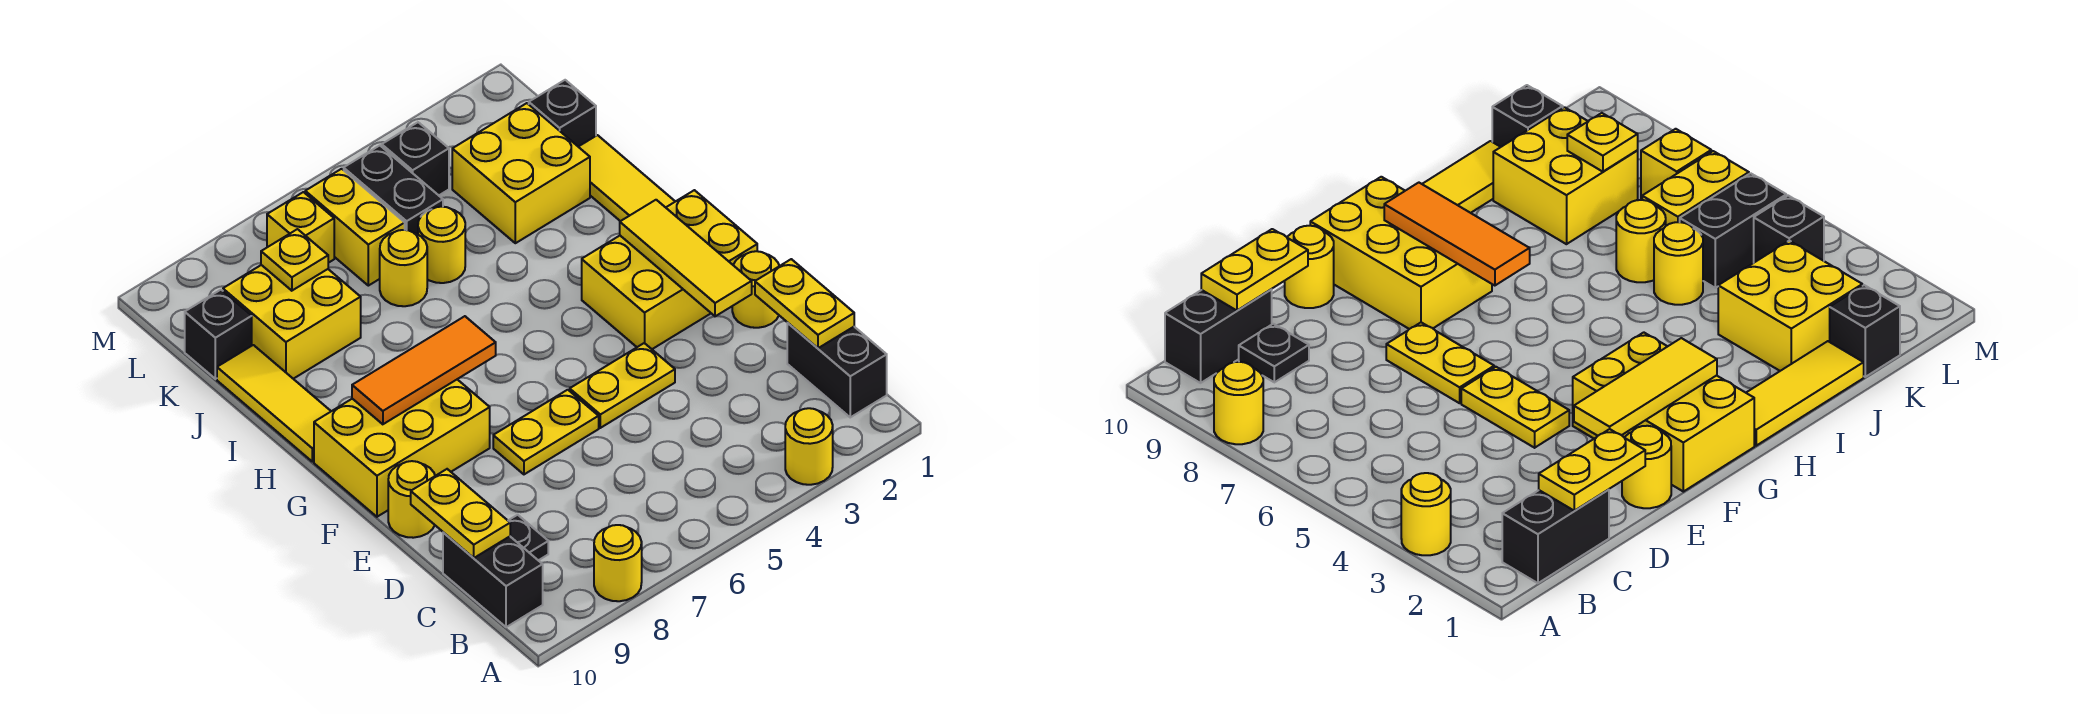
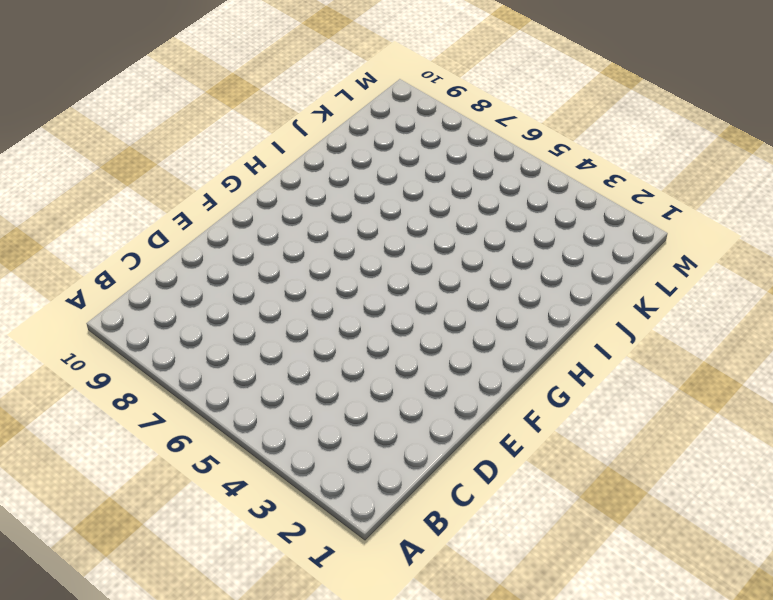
none -> yellow round brick A3 level 1
none -> yellow round brick A8 level 1
none -> black brick B1:C1 level 1

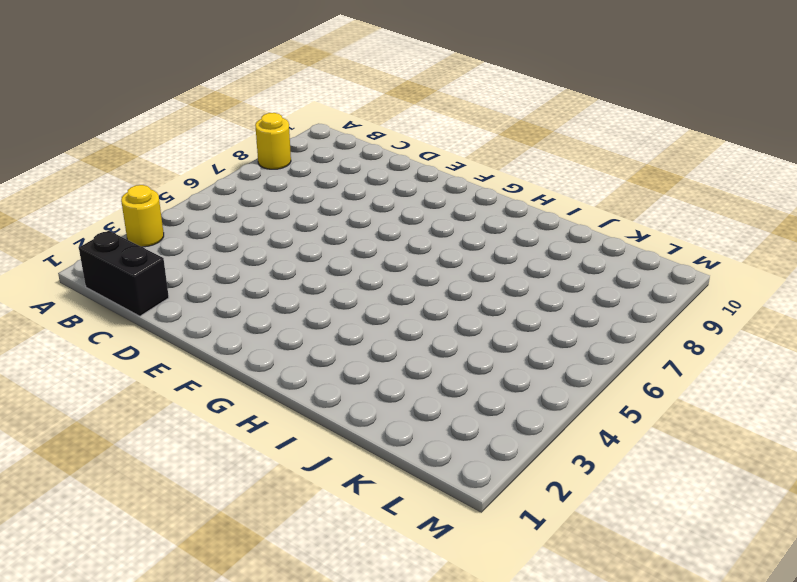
none -> black brick B10:C10 level 1
none -> black plate C9 level 1
none -> yellow round brick E1 level 1

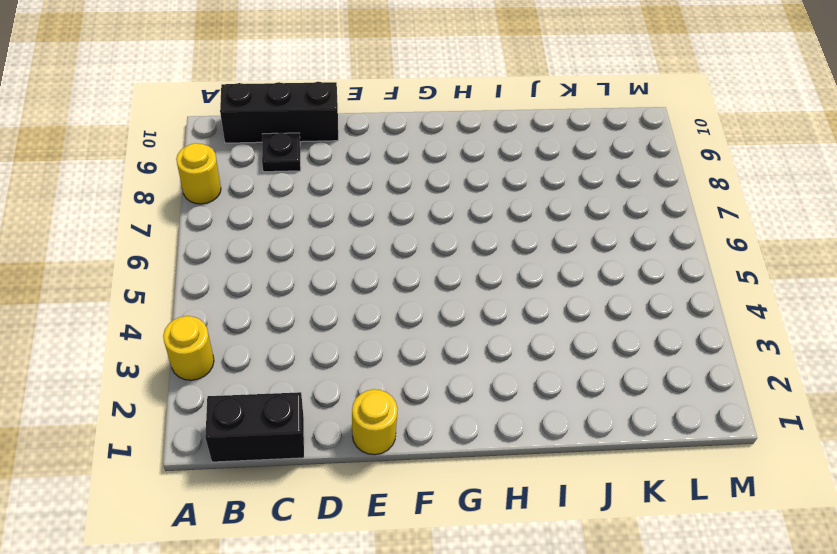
black brick B10:D10 level 1 -> black brick B10:C10 level 1
none -> yellow plate E4:E5 level 1
none -> yellow plate E6:E7 level 1
none -> yellow round brick E10 level 1

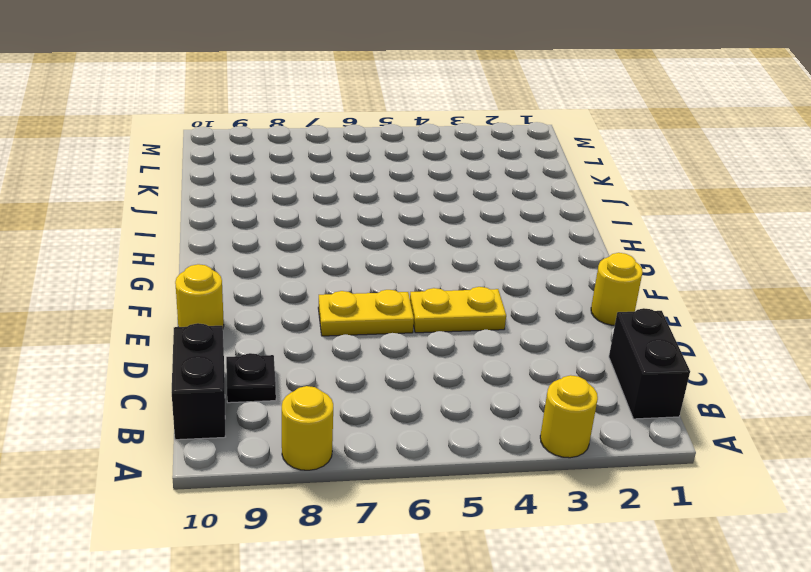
none -> yellow brick F1:G3 level 1
none -> yellow brick F8:G10 level 1
none -> yellow tile H1:J1 level 1

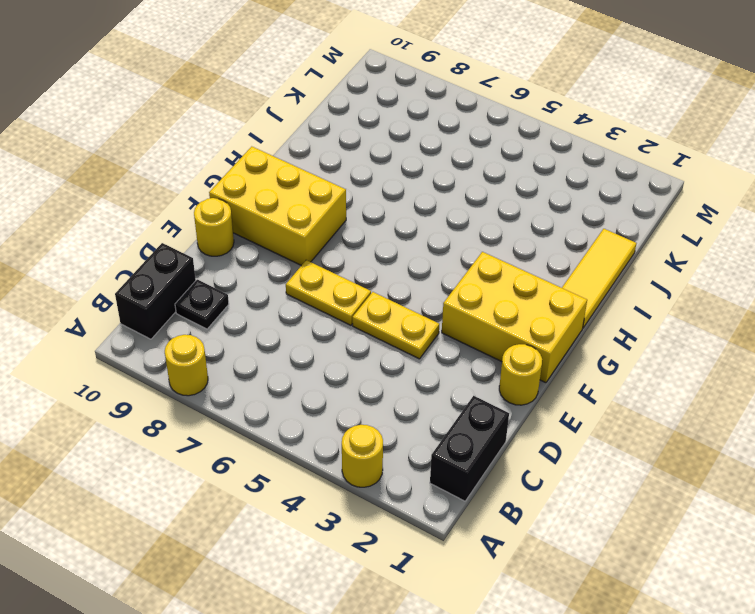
none -> yellow tile H10:J10 level 1
none -> yellow brick J2:K3 level 1
none -> yellow round brick J5 level 1

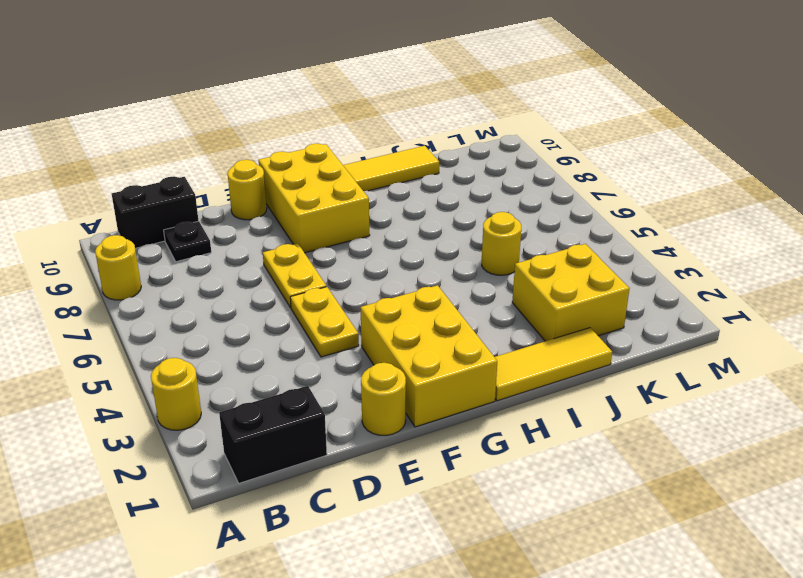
none -> yellow round brick J6 level 1
none -> yellow brick J8:K9 level 1
none -> black brick K1 level 1

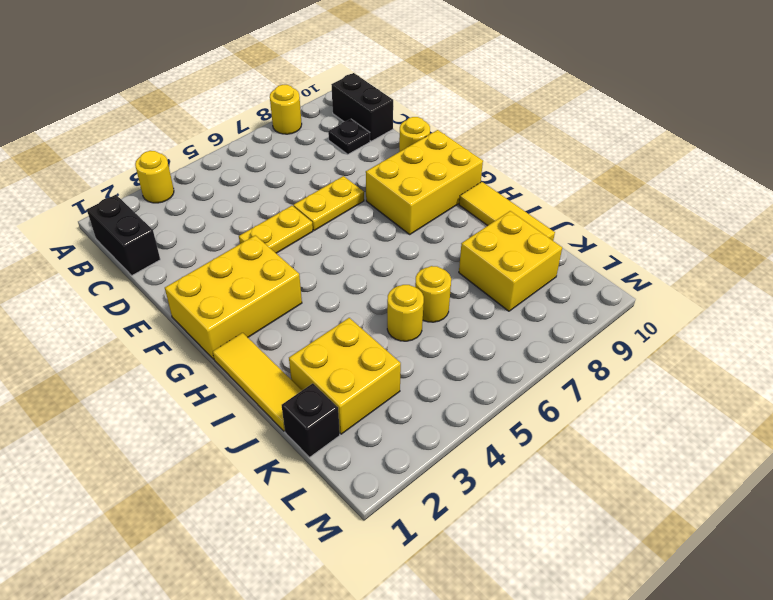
none -> yellow round brick E1 level 1
none -> black brick K5:L5 level 1
none -> yellow brick K6:L6 level 1

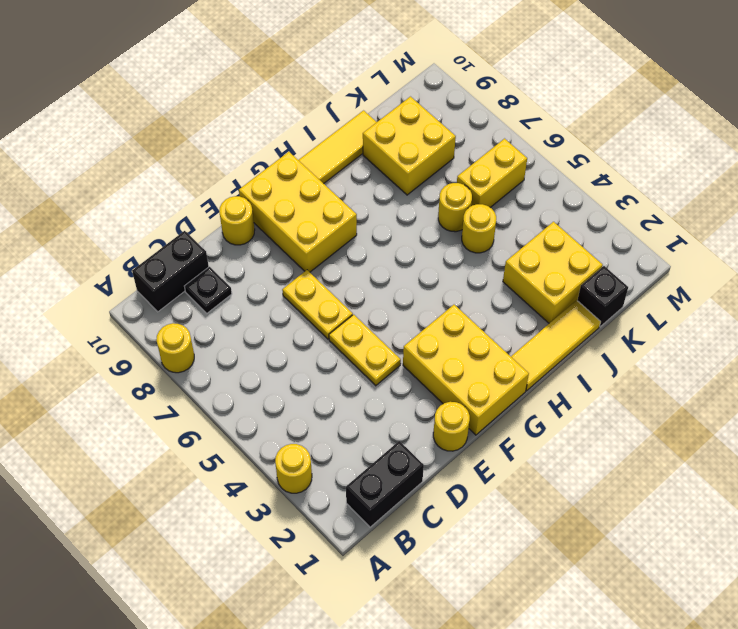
none -> black brick K5:L5 level 1
none -> black brick K10 level 1
none -> black brick L4 level 1

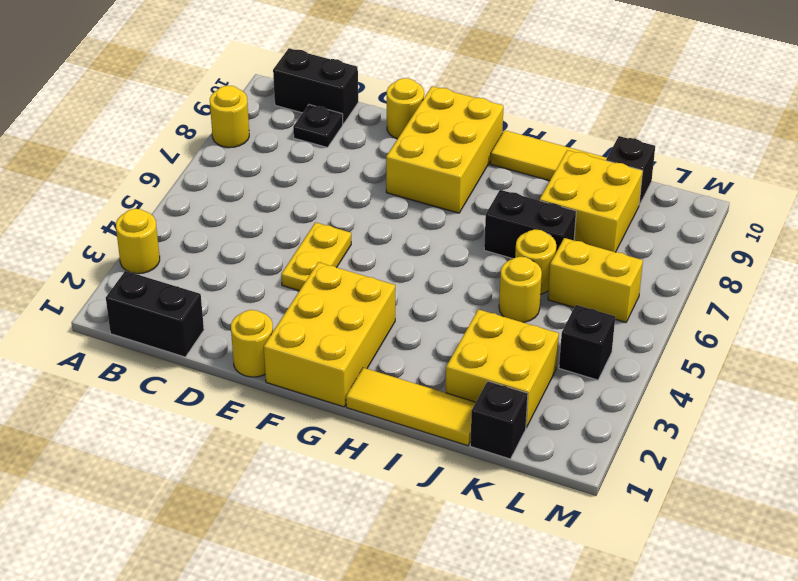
black brick I7:J7 level 1 -> black brick K5:L5 level 1
none -> yellow plate E6:E7 level 1
none -> yellow brick L7 level 1
none -> yellow plate C1:D1 level 2

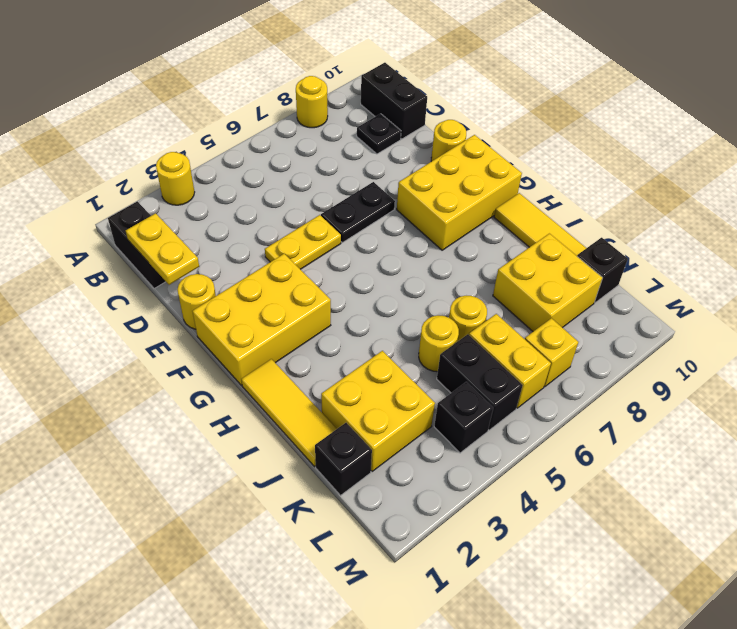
black plate E6:E7 level 1 -> yellow plate E6:E7 level 1
none -> yellow plate C10:D10 level 2
none -> yellow tile E2:G2 level 2
none -> orange tile G7:G9 level 2

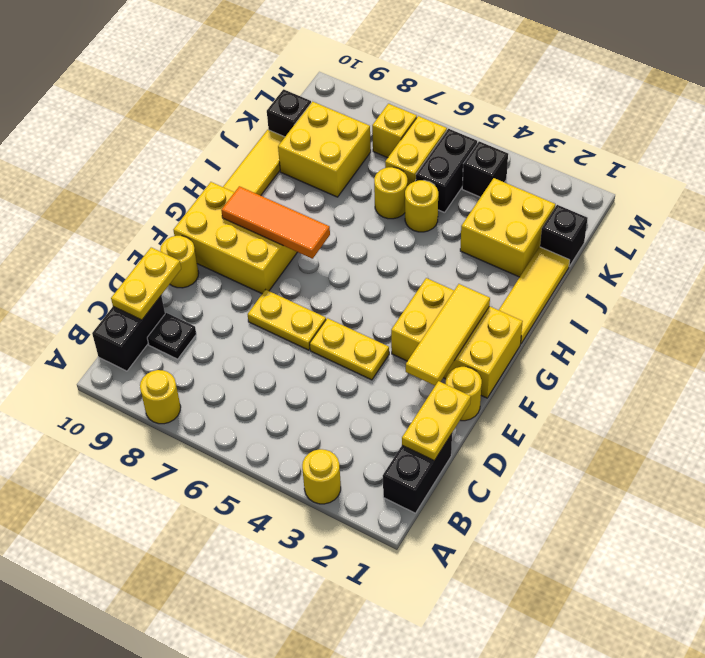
none -> yellow plate K8 level 2

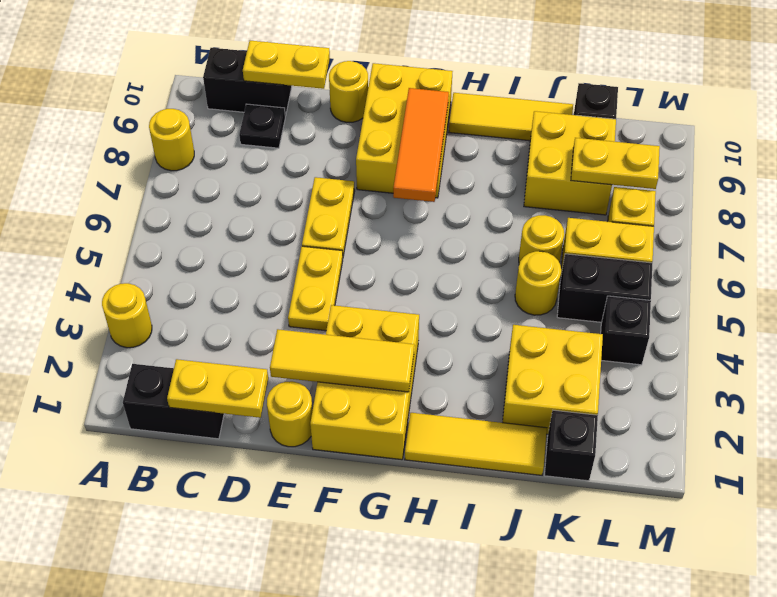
yellow plate K8:L8 level 2 -> yellow plate K8 level 2

